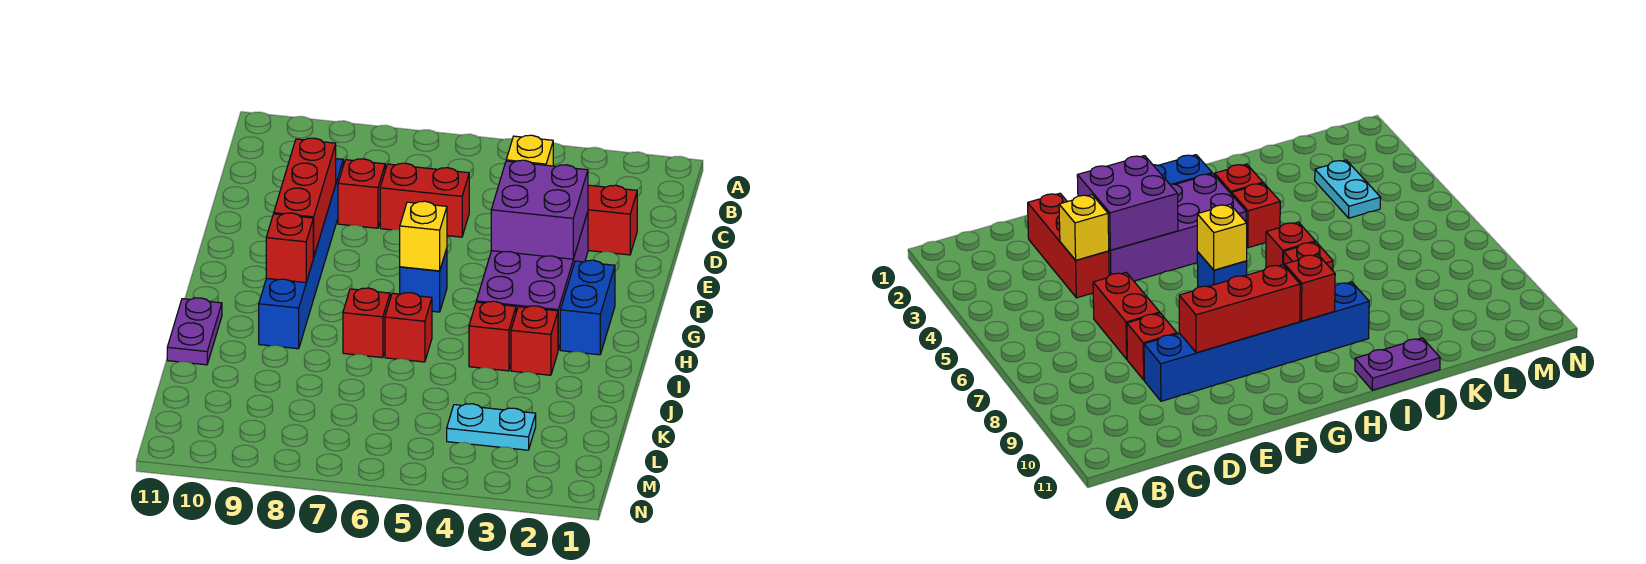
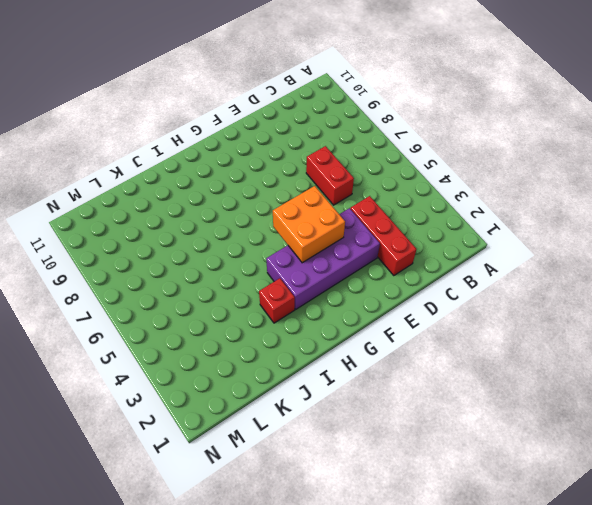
orange brick F4:G5 level 2 -> purple brick E3:F4 level 2
none -> red brick D8 level 1
none -> blue brick D9:I9 level 1
none -> blue brick G2:H2 level 1

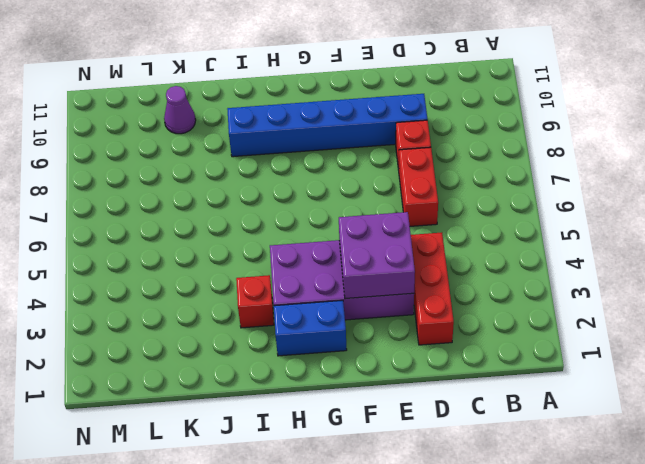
purple cone K10 level 1 -> none
none -> blue brick G6 level 1
none -> red brick I4 level 1
none -> red brick I6 level 1

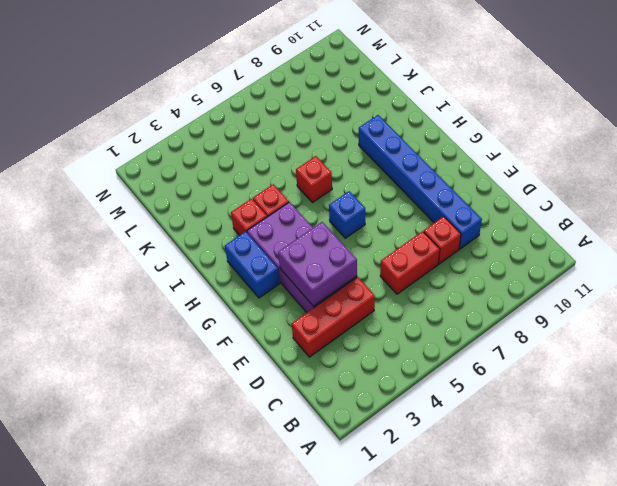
none -> red brick I7 level 1
none -> purple plate I11:J11 level 1
none -> cyan plate L3:L4 level 1

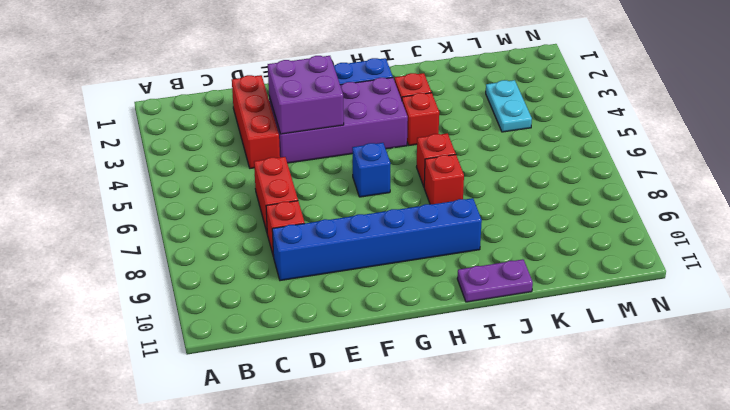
none -> yellow brick D4 level 2
none -> red brick E9:G9 level 2
none -> yellow brick G6 level 2

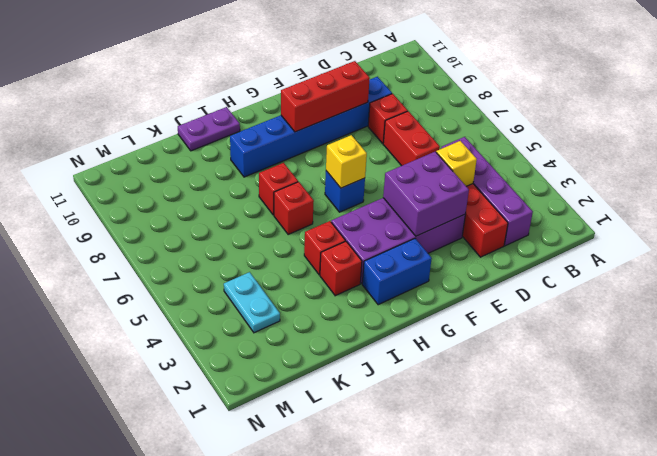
purple brick C2:C5 level 1 -> none
none -> red brick H9 level 2

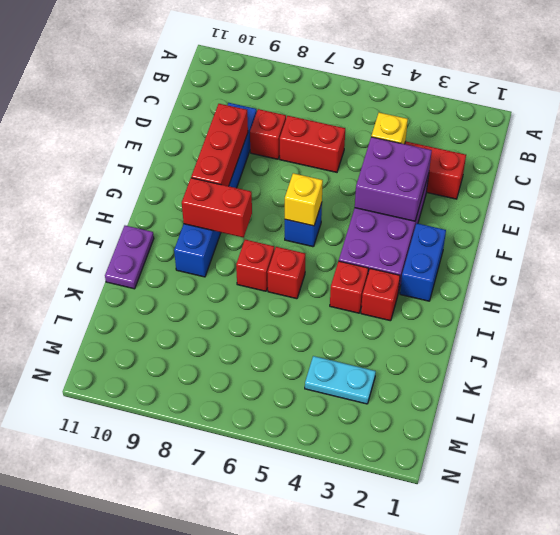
red brick H8:H9 level 2 -> red brick H9 level 2

